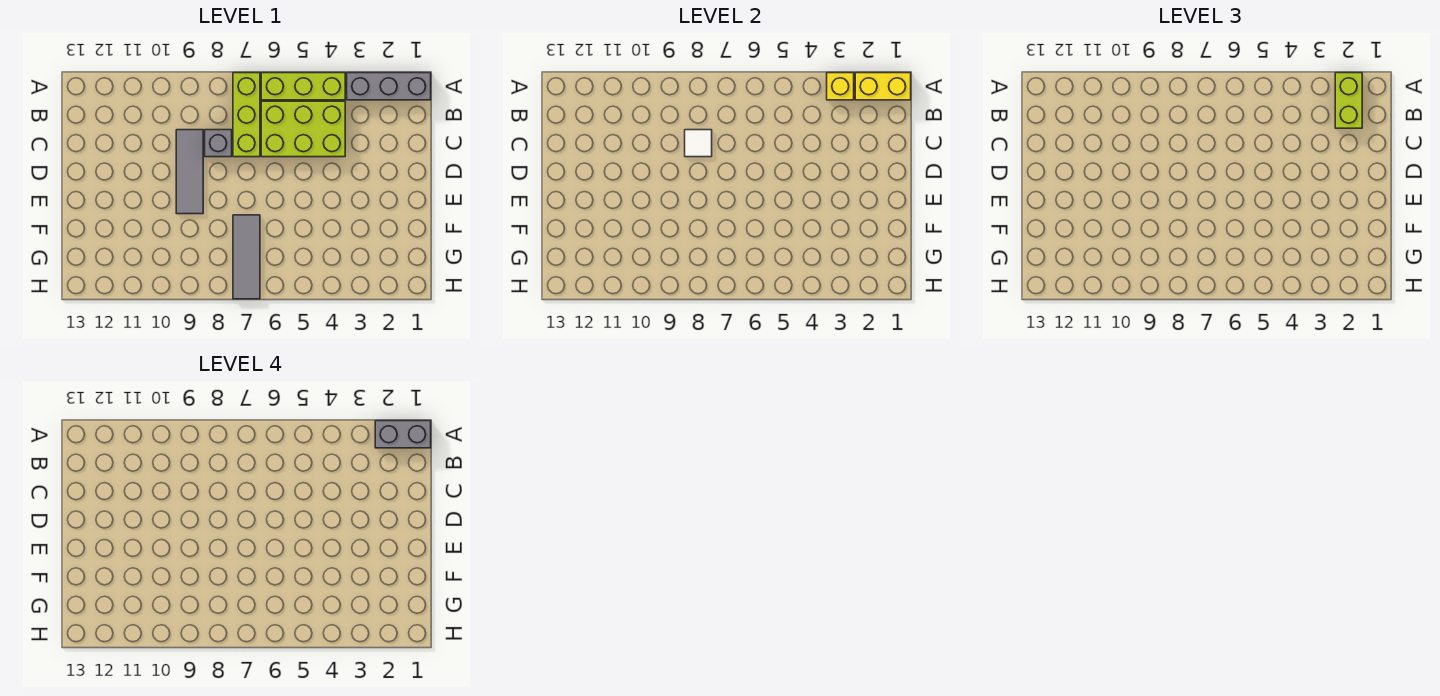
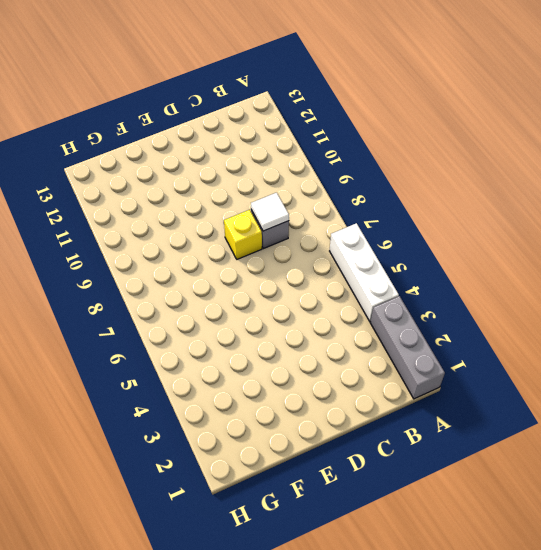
white brick A4:A6 level 1 -> lime brick A4:A6 level 1
yellow brick D8 level 1 -> yellow brick A3 level 2
none -> lime brick A7:C7 level 1
none -> lime brick B4:C6 level 1
none -> grey tile C9:E9 level 1

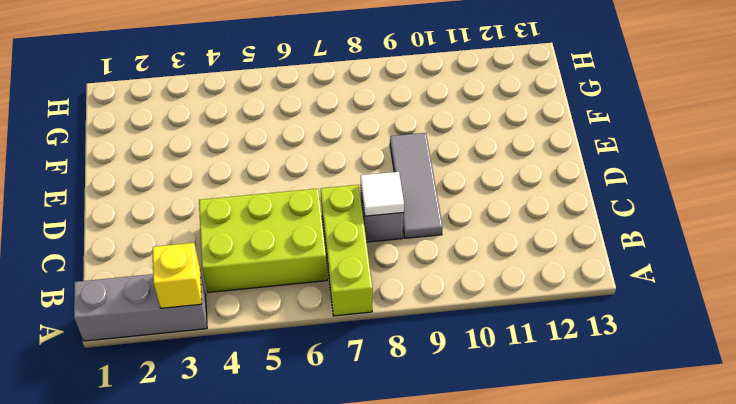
none -> lime brick A4:A6 level 1
none -> grey tile F7:H7 level 1
none -> yellow brick A1:A2 level 2

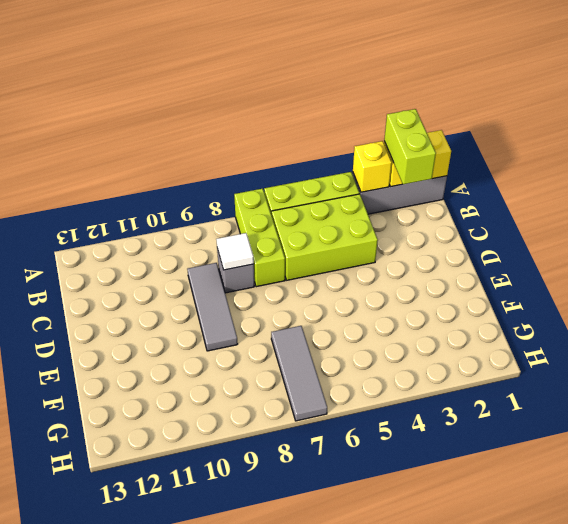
none -> grey brick A1:A2 level 4

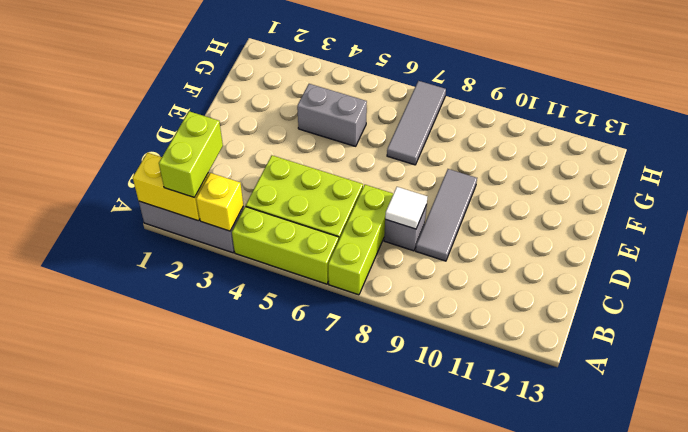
grey brick F4:F5 level 1 -> grey brick A1:A2 level 4

